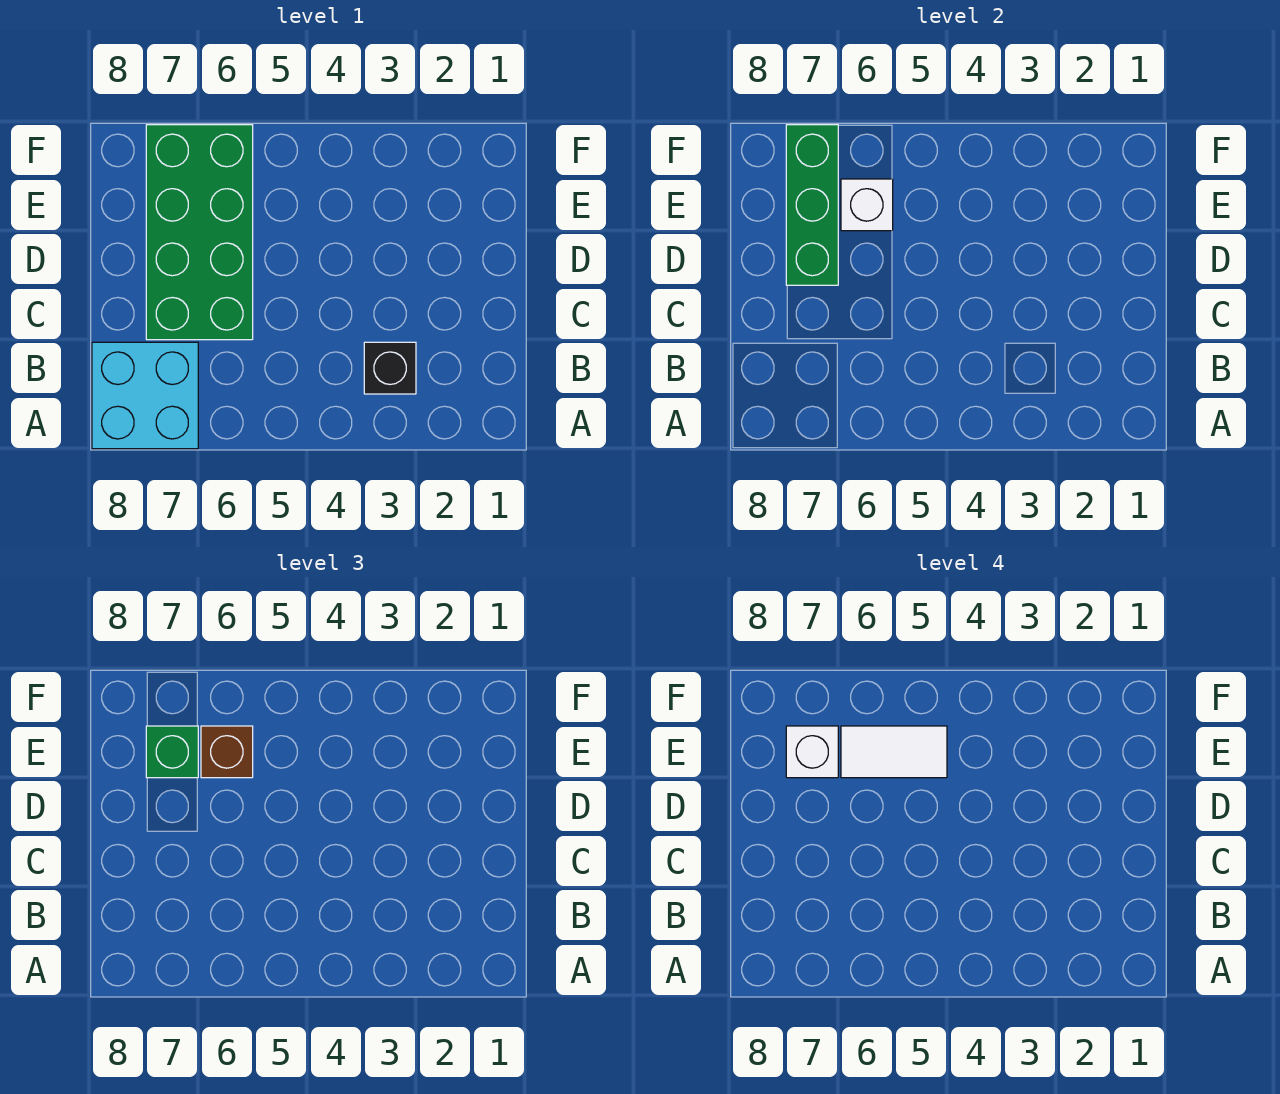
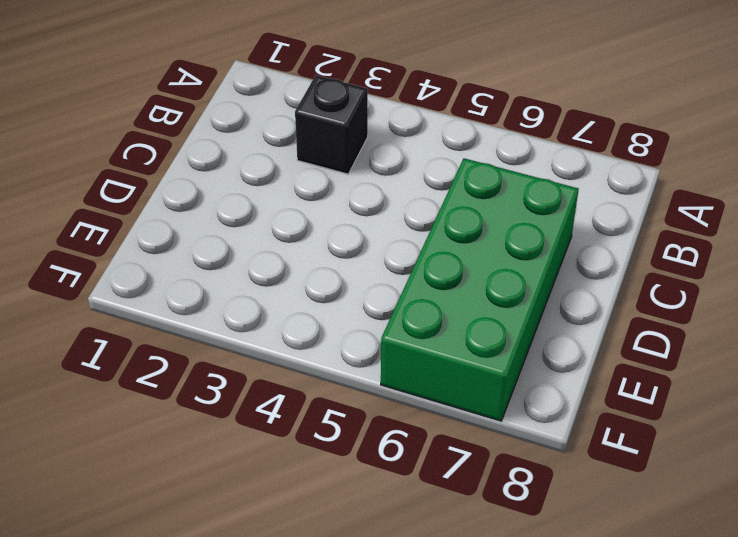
none -> cyan brick A7:B8 level 1
none -> green brick D7:F7 level 2

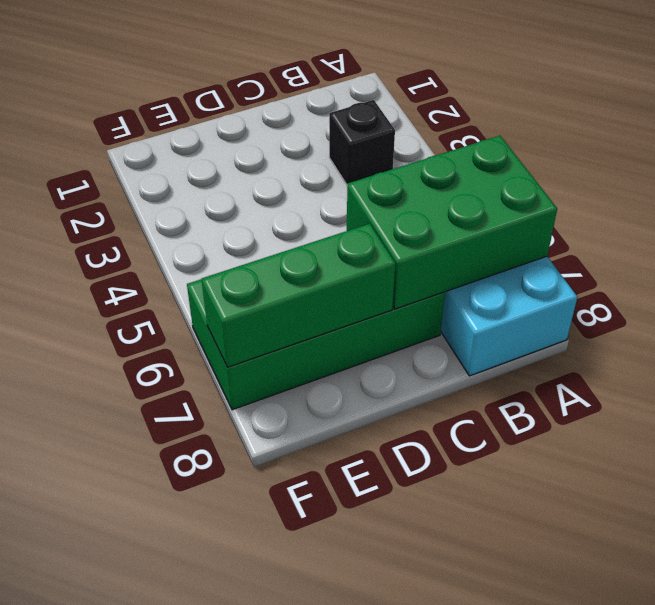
green brick A6:C7 level 2 -> none
none -> white brick E6 level 2
none -> brown brick E6 level 3

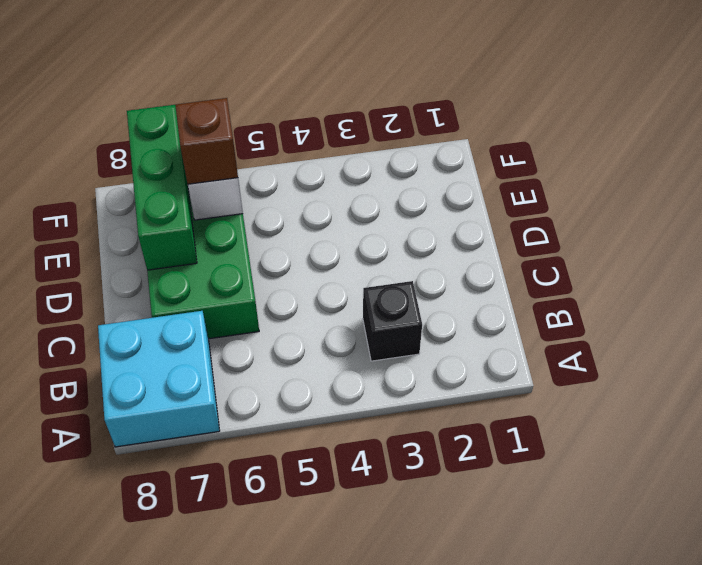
none -> green brick E7 level 3
none -> white tile E5:E6 level 4

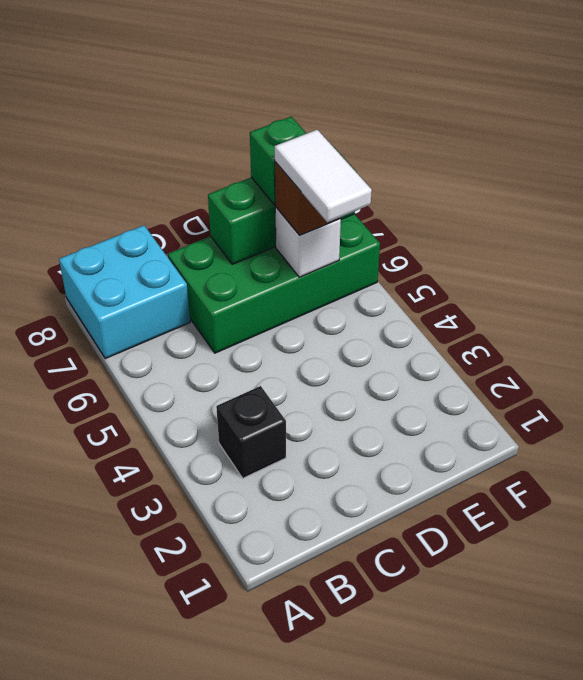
none -> white brick E7 level 4

